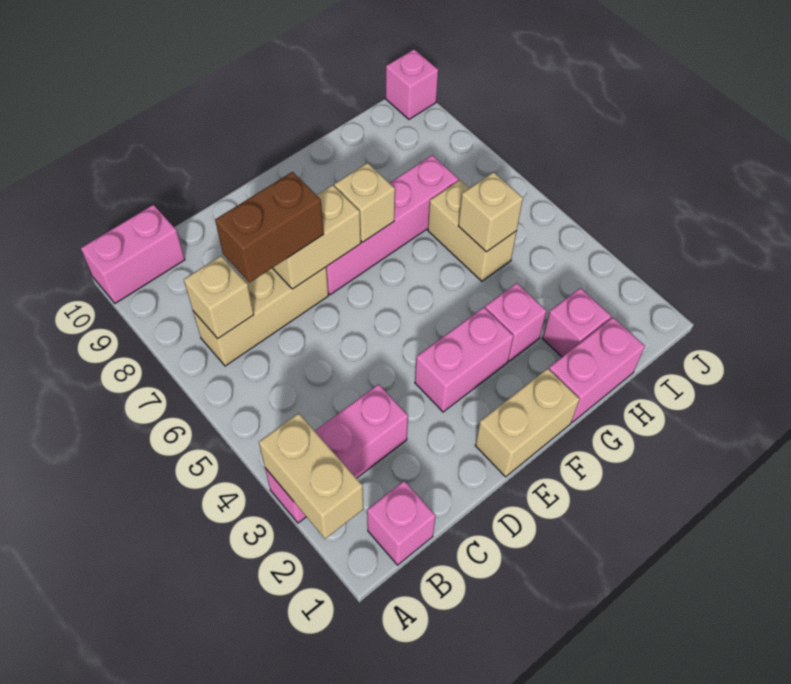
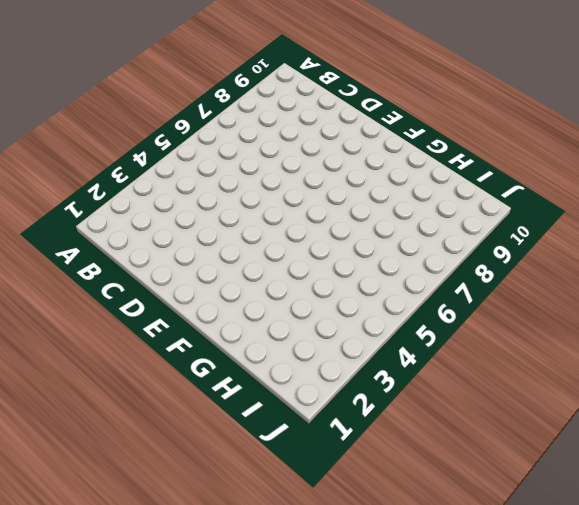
none -> pink brick A3:C3 level 1
none -> pink brick A10:B10 level 1
none -> pink brick B1 level 1

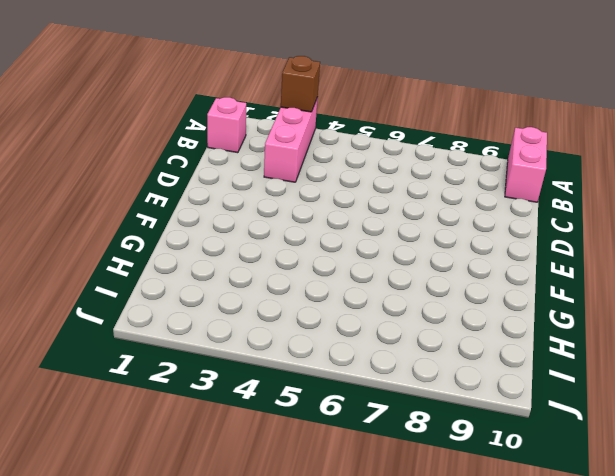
brown brick A3 level 2 -> tan brick A2:A3 level 2
none -> tan brick B7:D7 level 1
none -> tan brick E1:F1 level 1
none -> pink brick E3:F3 level 1

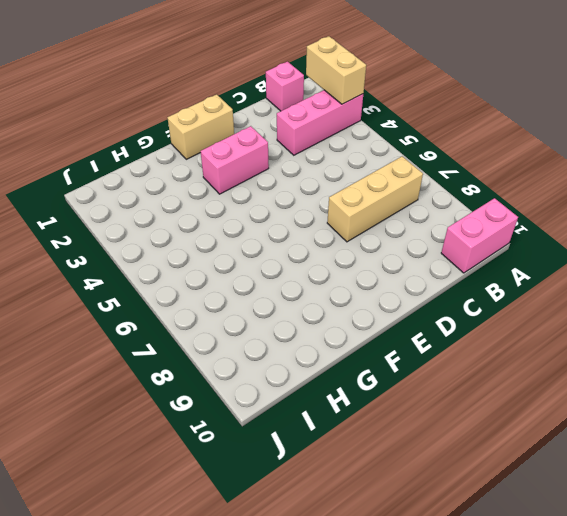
none -> pink brick E7:H7 level 1
none -> pink brick G1:H1 level 1
none -> pink brick G3 level 1

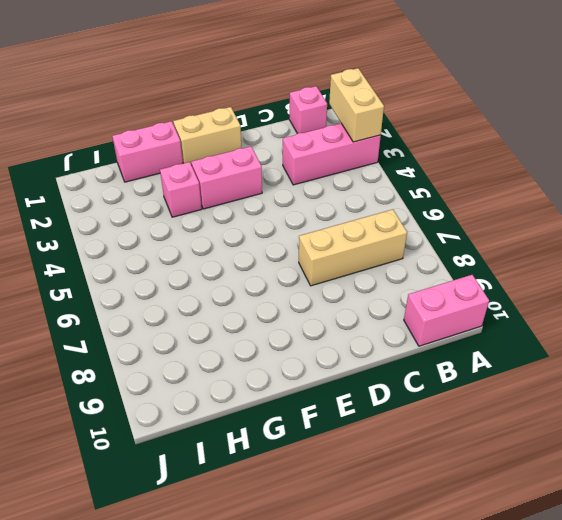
none -> pink brick E7:H7 level 1
none -> pink brick H2 level 1
none -> tan brick H5:H6 level 1

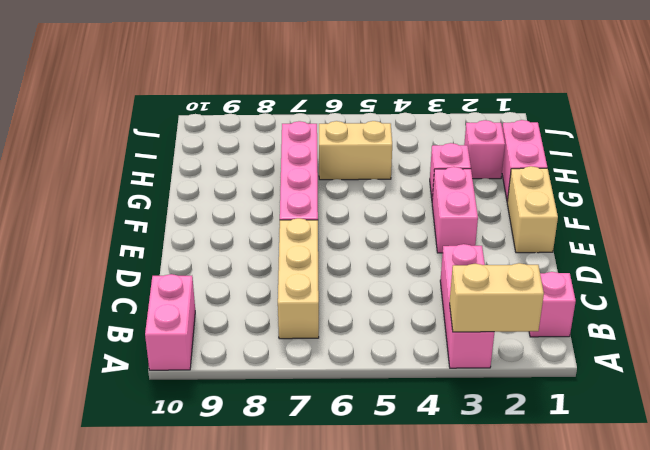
none -> pink brick J10 level 1
none -> tan brick B7 level 2
none -> tan brick D7:E7 level 2

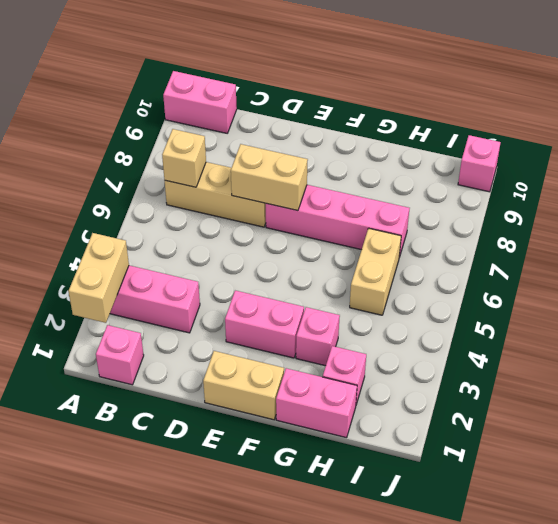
none -> tan brick F7 level 2
none -> tan brick H5 level 2
none -> brown brick C7:D7 level 3

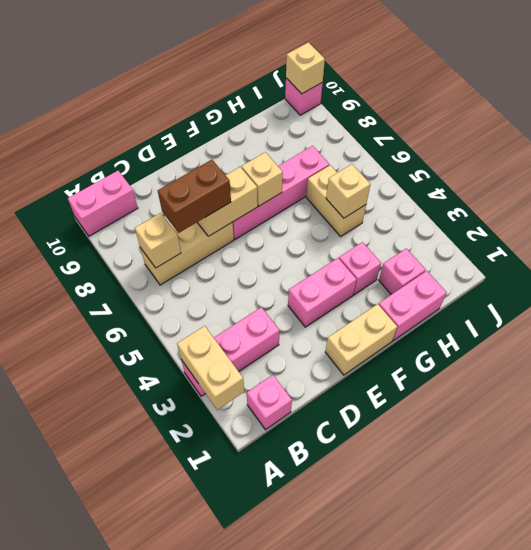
tan brick J10 level 2 -> none

